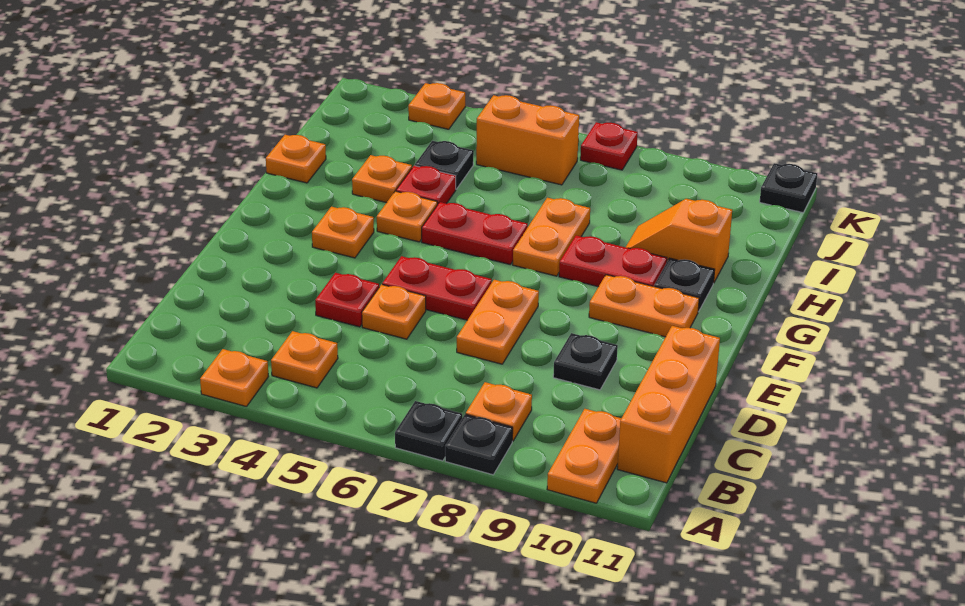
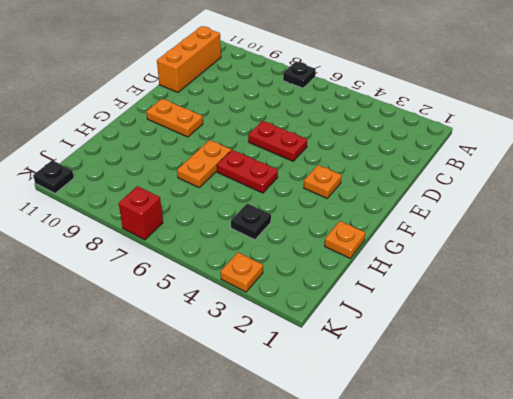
red brick K7 level 1 -> red plate K7 level 1
none -> orange plate A3 level 1
none -> black plate A8 level 1
none -> orange plate A10:B10 level 1

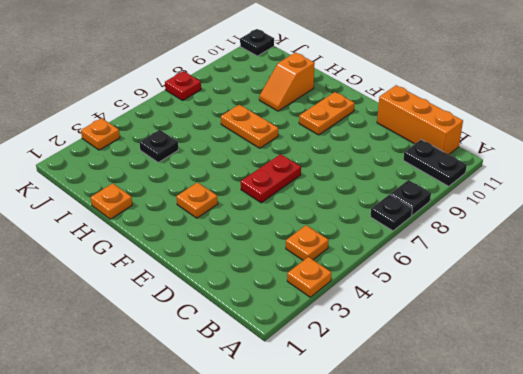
black plate A10:B10 level 1 -> orange plate A10:B10 level 1
none -> orange plate B8 level 1
none -> red plate D4 level 1
none -> orange plate D5 level 1

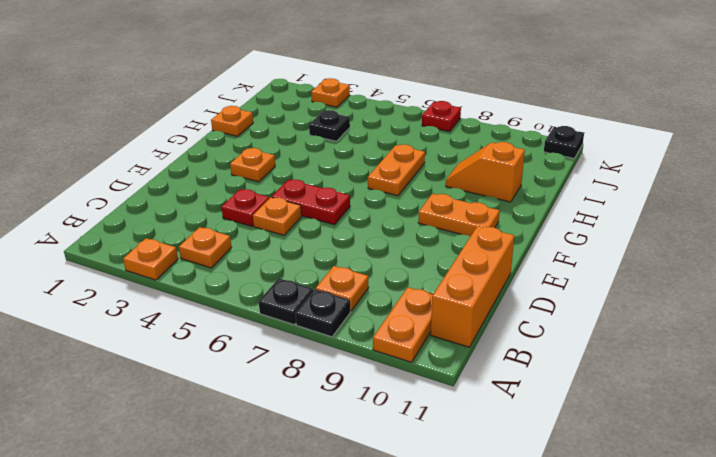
none -> orange plate D7:E7 level 1
none -> black plate D9 level 1
none -> orange plate G4 level 1

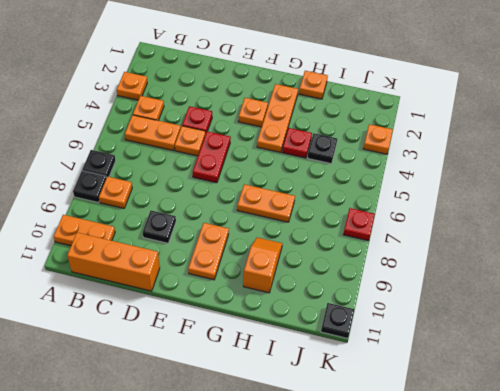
orange plate B5:C5 level 1 -> orange plate D7:E7 level 1
orange plate G2:G4 level 1 -> orange plate G4 level 1
none -> red plate G5:G6 level 1
none -> red plate G8:G9 level 1
none -> black plate G10 level 1

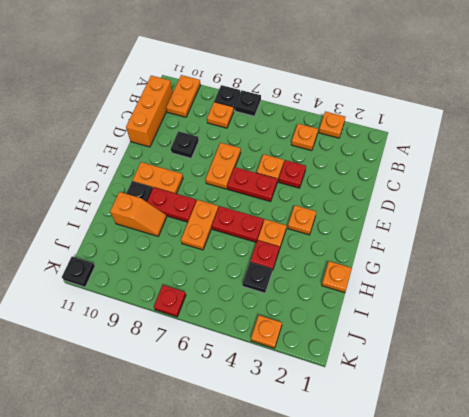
none -> orange plate H3 level 1
none -> orange brick J5:J6 level 1

